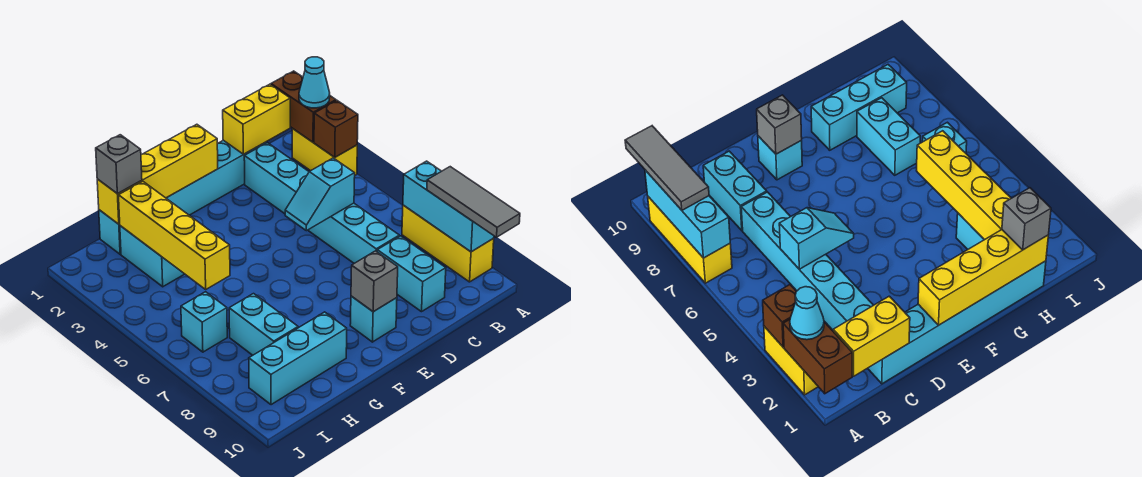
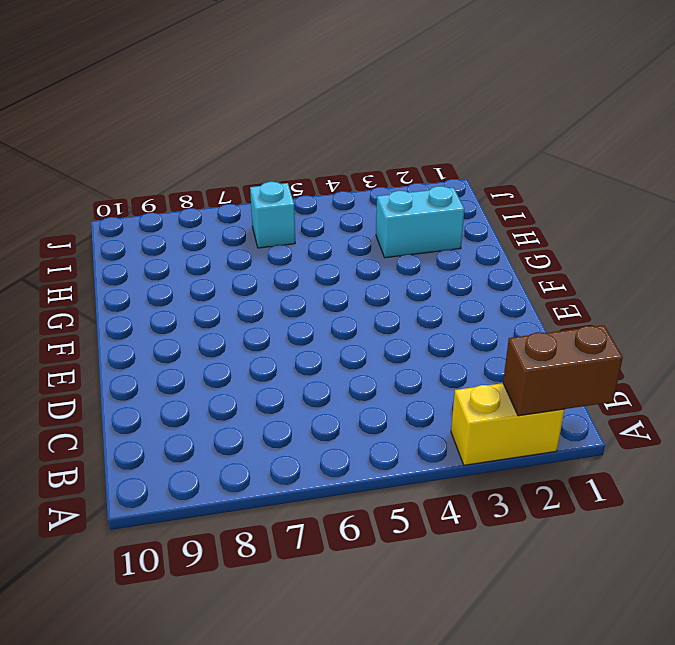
none -> yellow brick A7:A9 level 1
none -> cyan brick C1:H1 level 1
none -> cyan brick C2:C7 level 1

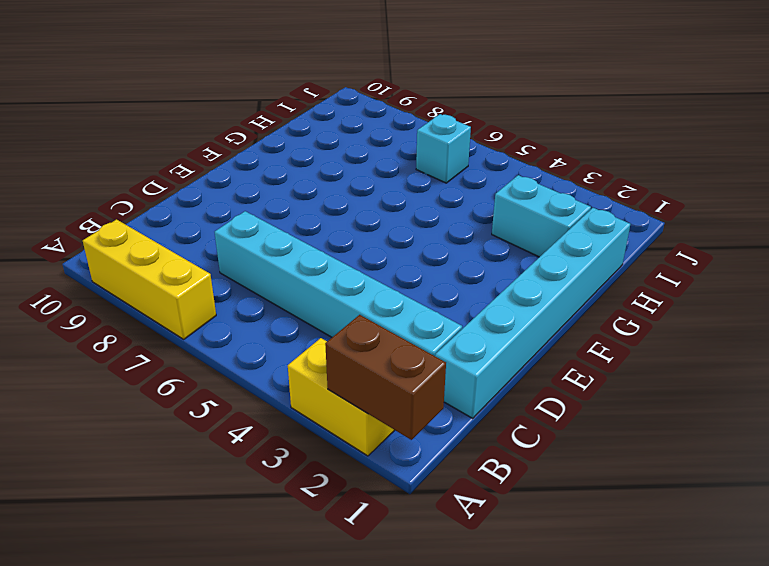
none -> cyan brick C8:C9 level 1
none -> cyan brick E9 level 1
none -> cyan brick G9:I9 level 1

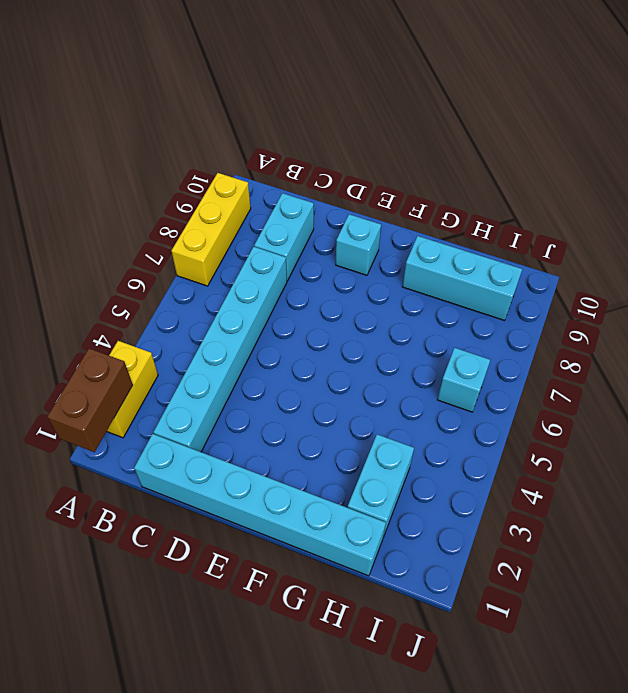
none -> cyan brick H7:H8 level 1
none -> brown brick A3 level 2
none -> cyan brick A7:A9 level 2

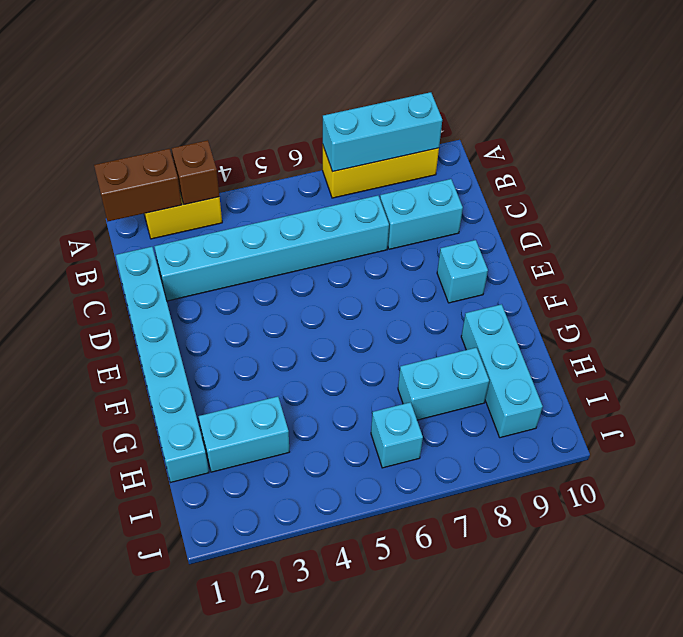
none -> yellow brick B1:C1 level 2
none -> cyan slope C5:D5 level 2 top C
none -> yellow brick E1:H1 level 2

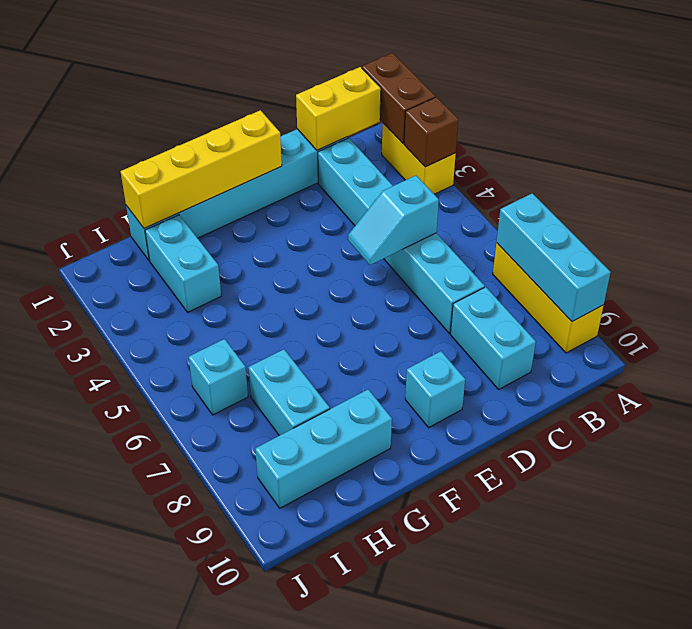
none -> grey brick E9 level 2
none -> yellow brick H2:H5 level 2
none -> cyan cone A2 level 3

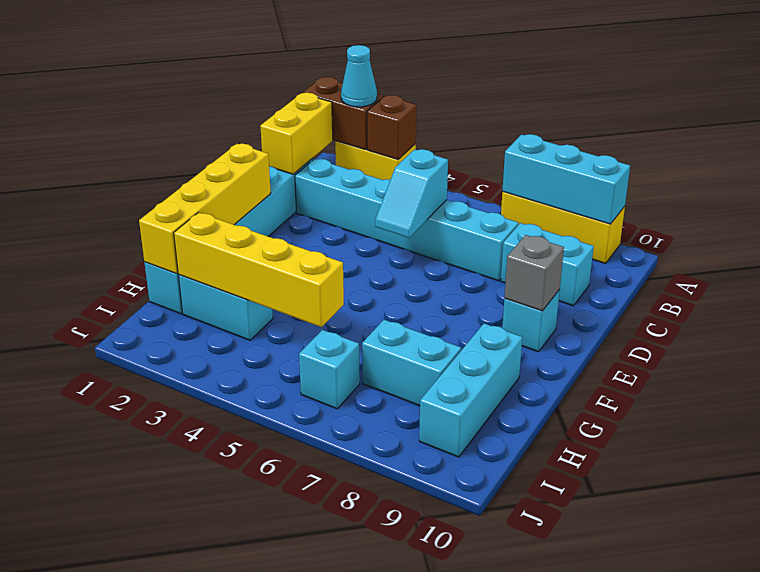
none -> grey tile A8:A10 level 3
none -> grey brick H1 level 3

